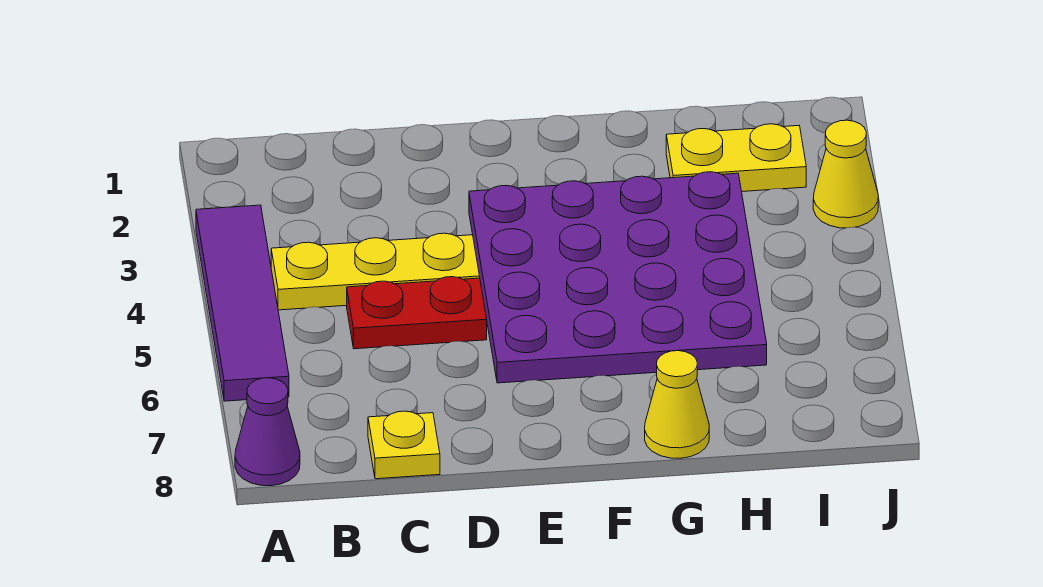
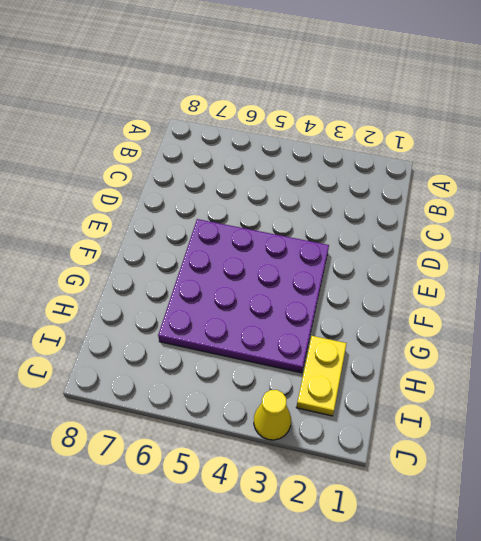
none -> purple tile A3:A6 level 1
none -> purple cone A8 level 1

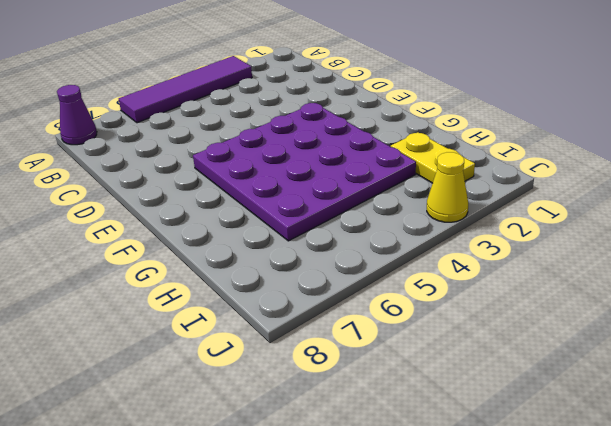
none -> yellow plate B4:D4 level 1
none -> red plate C5:D5 level 1

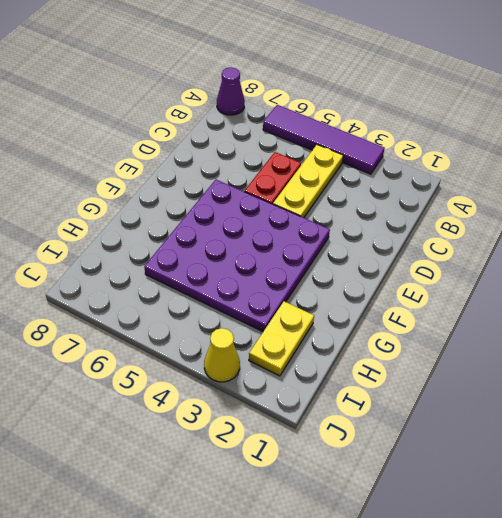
none -> yellow plate C8 level 1
none -> yellow cone G8 level 1

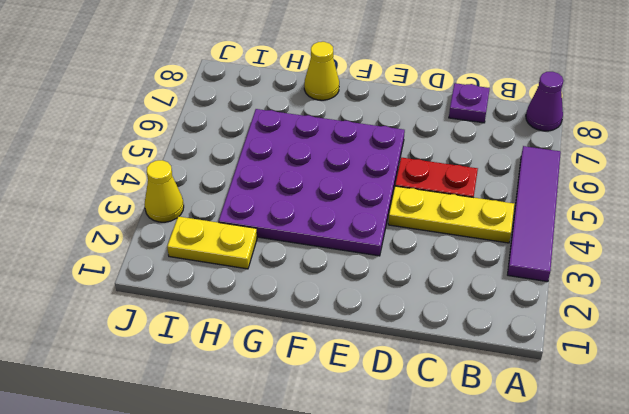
purple plate C8 level 1 -> yellow plate C8 level 1

